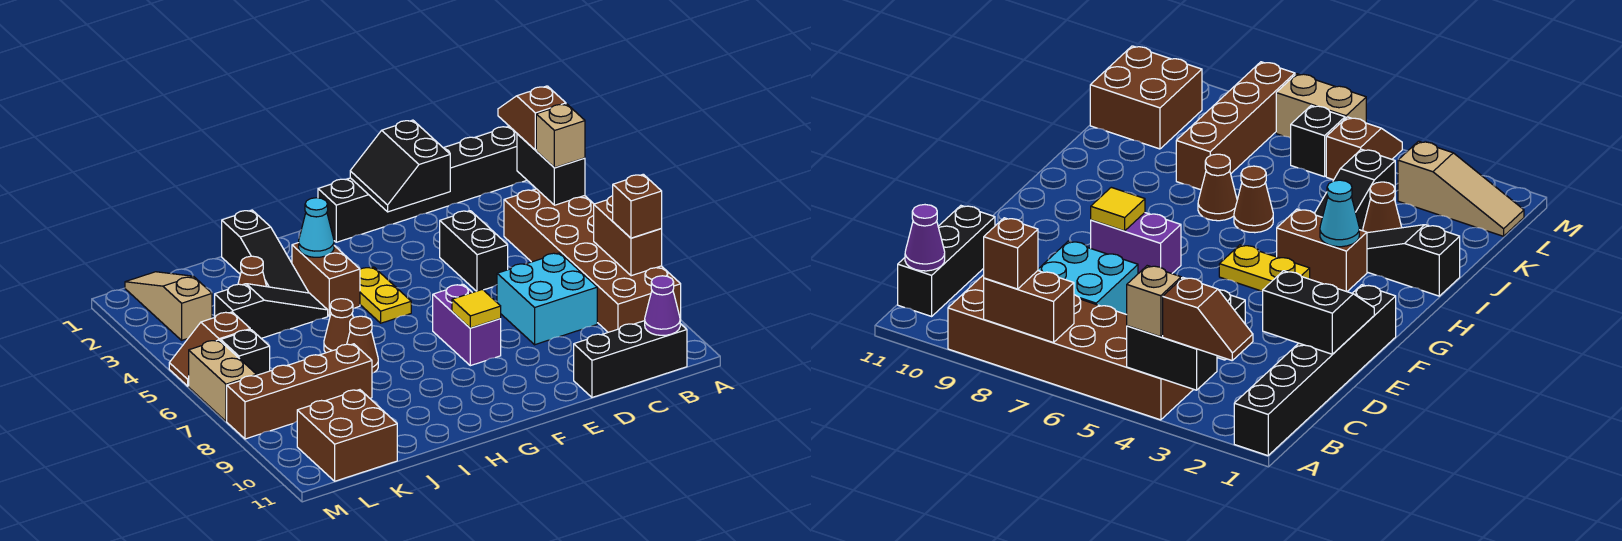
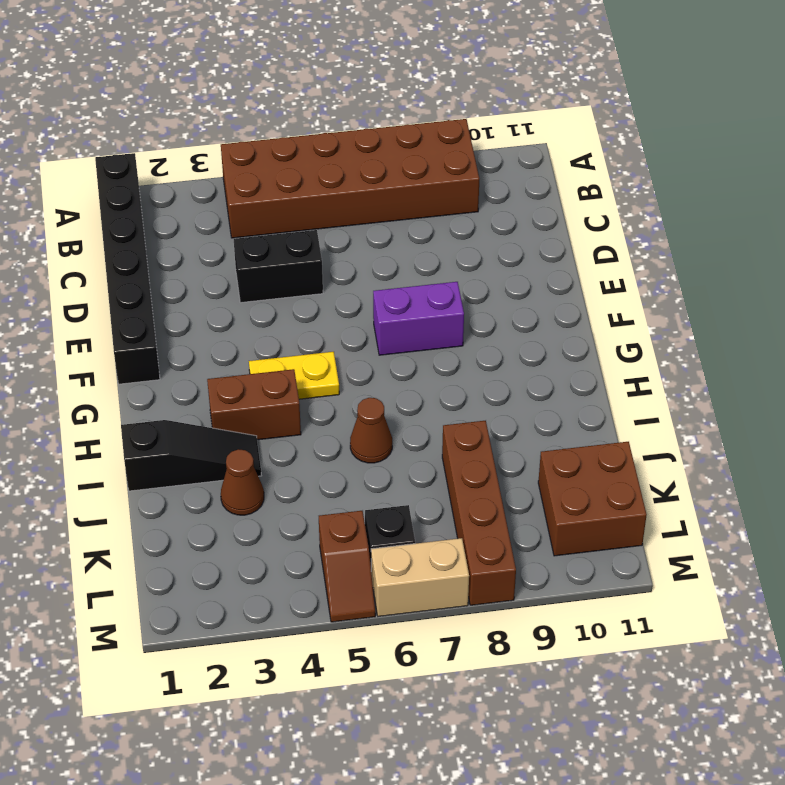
none -> black brick B11:D11 level 1
none -> cyan brick C7:D8 level 1
none -> black slope I4:K4 level 1 top K

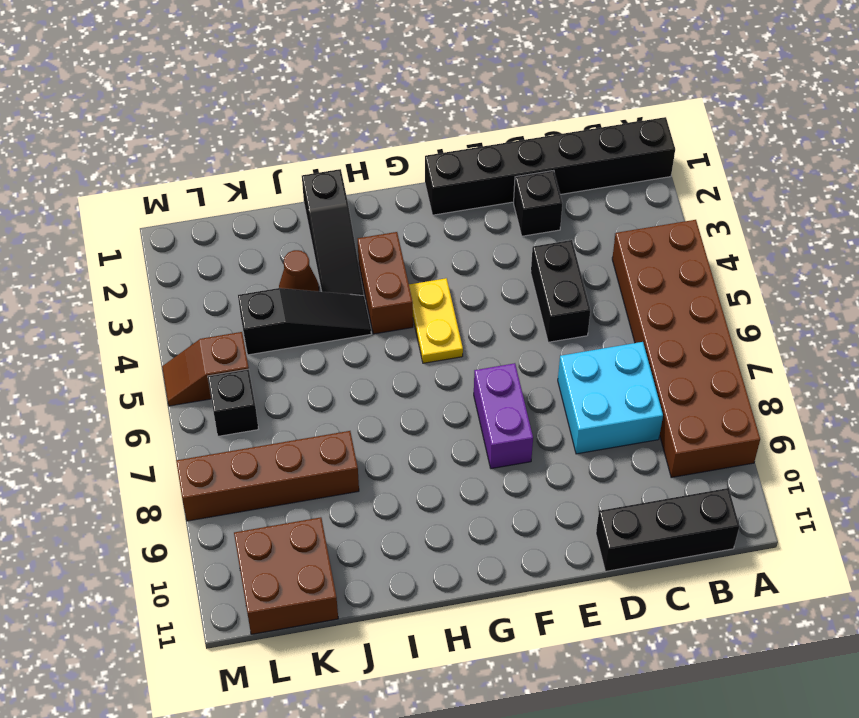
black brick D2 level 1 -> none
none -> brown cone I6 level 1
none -> brown cone I7 level 1
none -> tan slope L1:L3 level 1 top 3

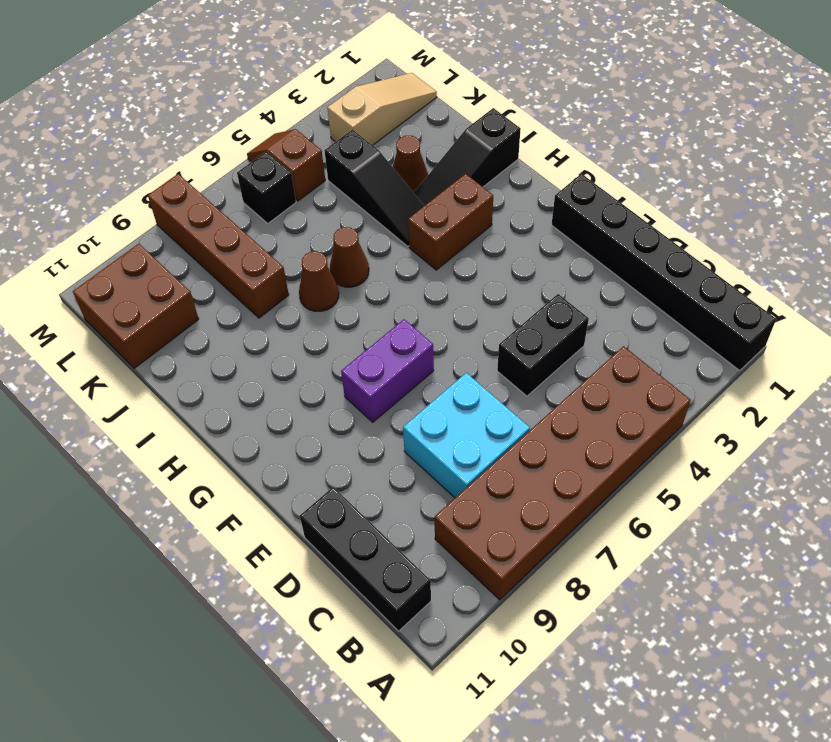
none -> yellow plate G4:G5 level 1
none -> tan brick M6:M7 level 1
none -> black brick A3:A4 level 2

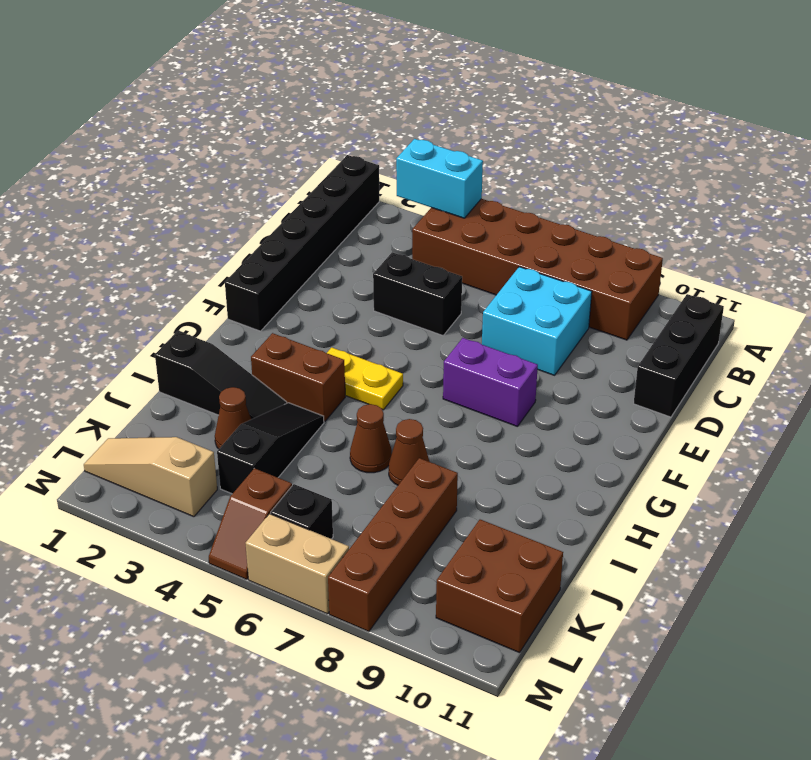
cyan brick A3:A4 level 2 -> black brick A3:A4 level 2
none -> brown brick A7:A8 level 2
none -> purple cone B11 level 2
none -> black slope D1:E2 level 2 top D

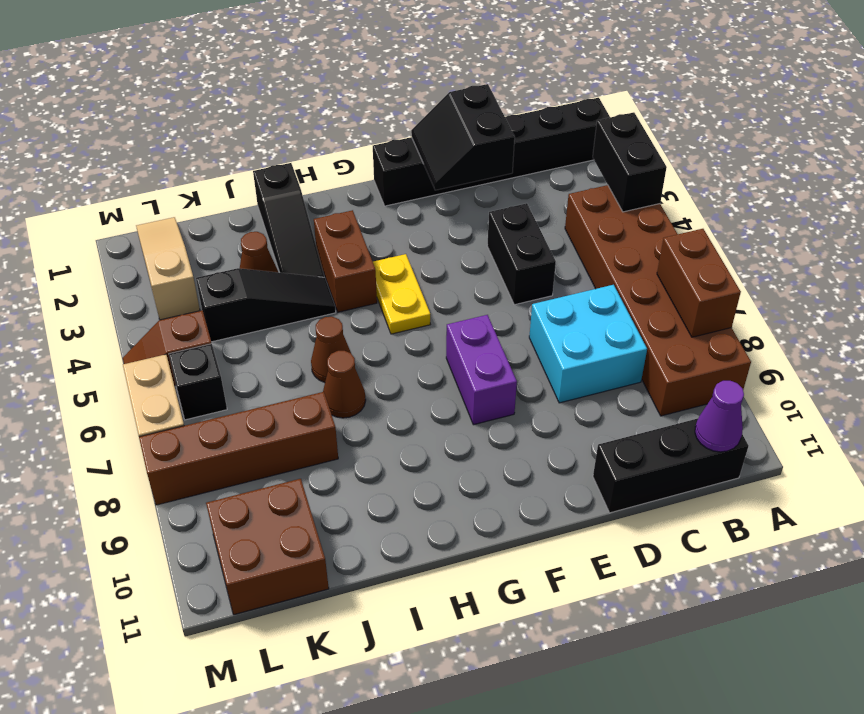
none -> yellow tile F8 level 2
none -> cyan cone H3 level 2
none -> brown slope A2:A3 level 3 top 3

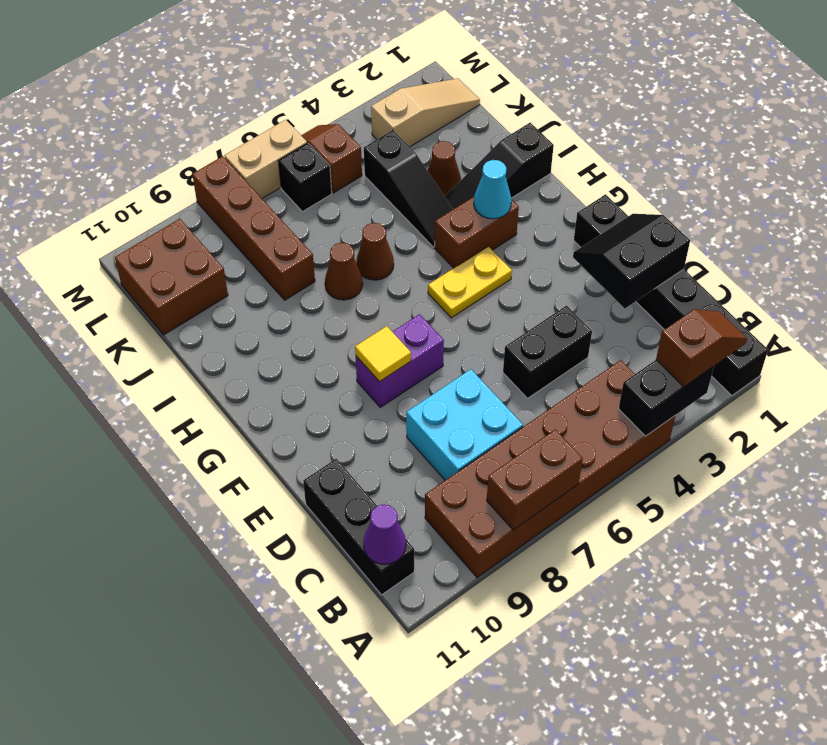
none -> tan brick A4 level 3
none -> brown brick A8 level 3

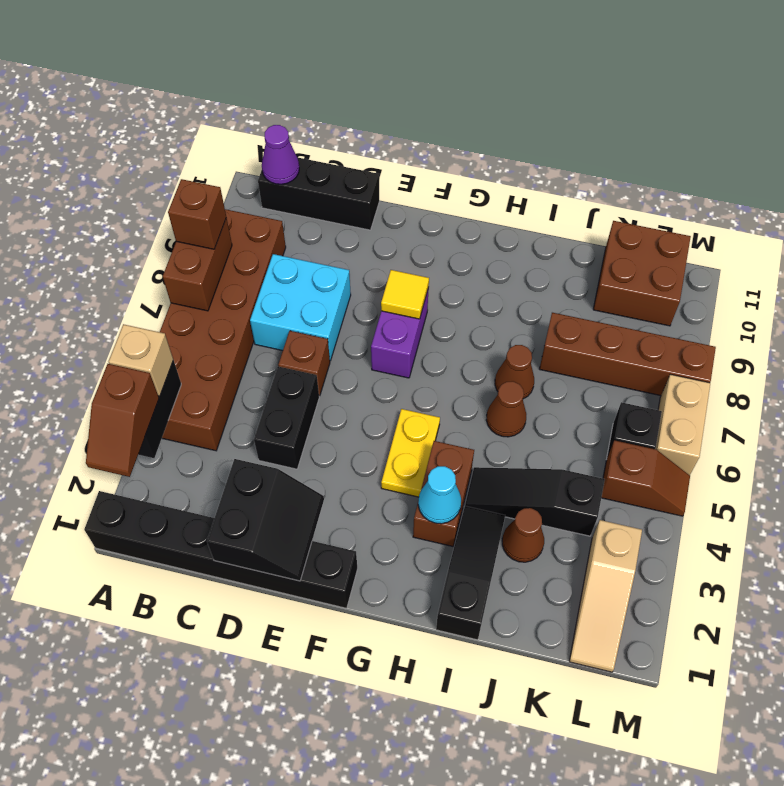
brown brick D6 level 1 -> none

